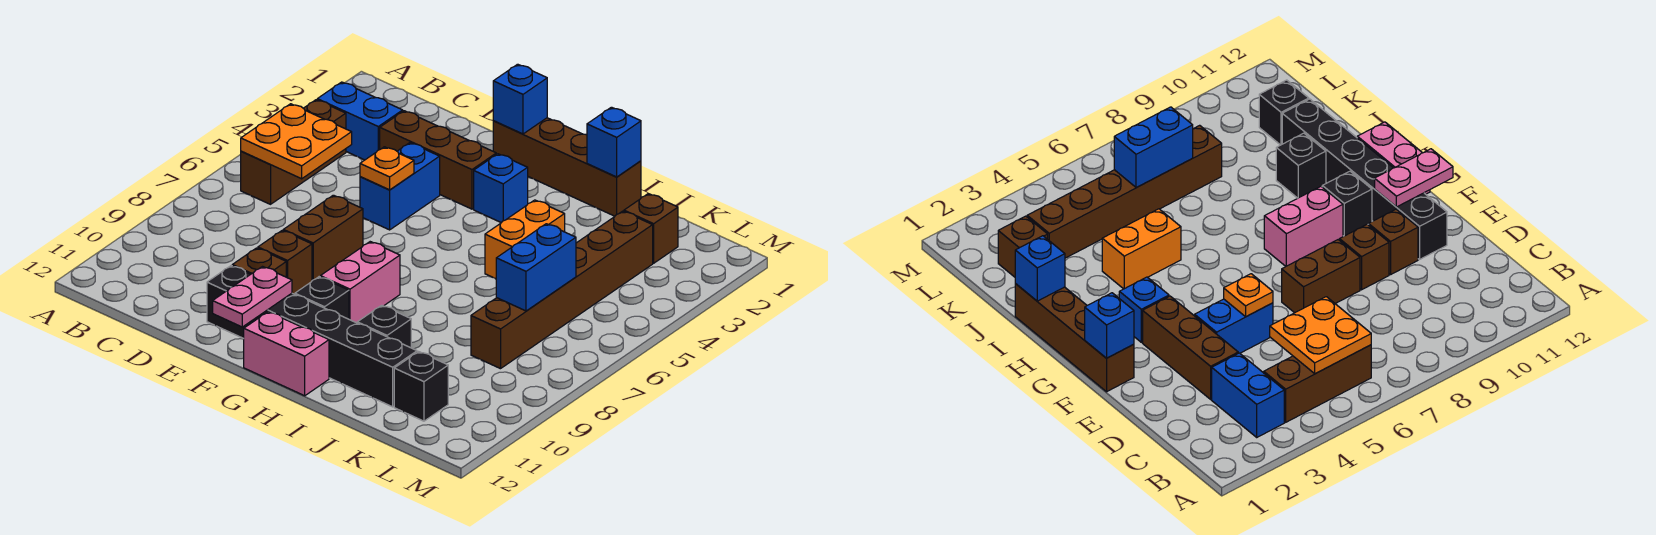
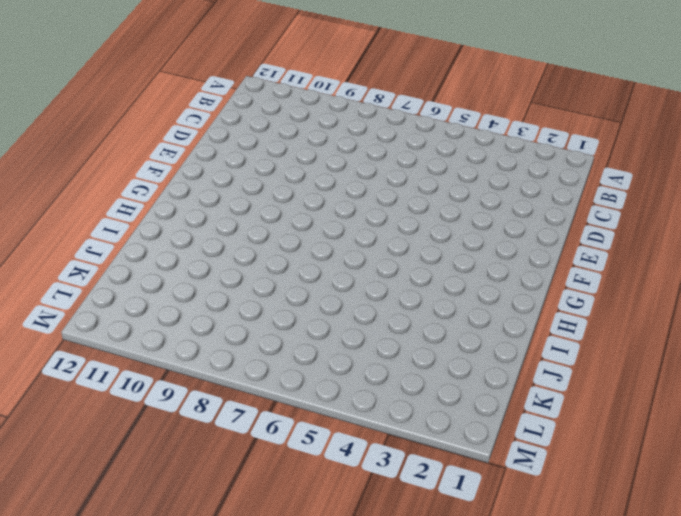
none -> blue brick B3:C3 level 1
none -> brown brick B4:B6 level 1
none -> brown brick D3:F3 level 1

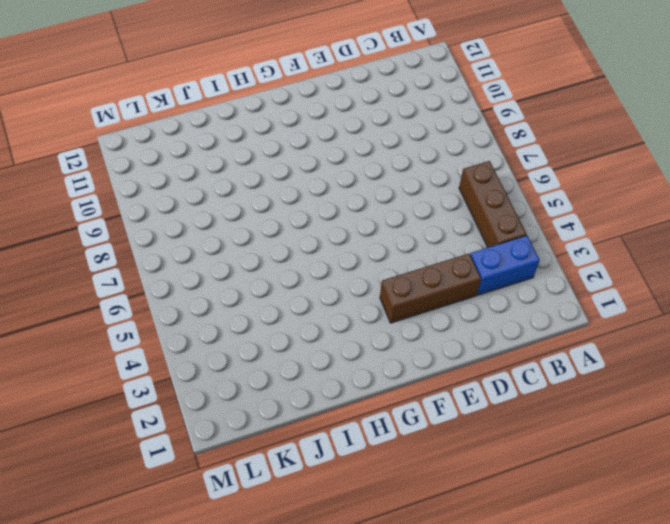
none -> blue brick E4:E5 level 1
none -> brown brick E7:E8 level 1
none -> brown brick E9 level 1

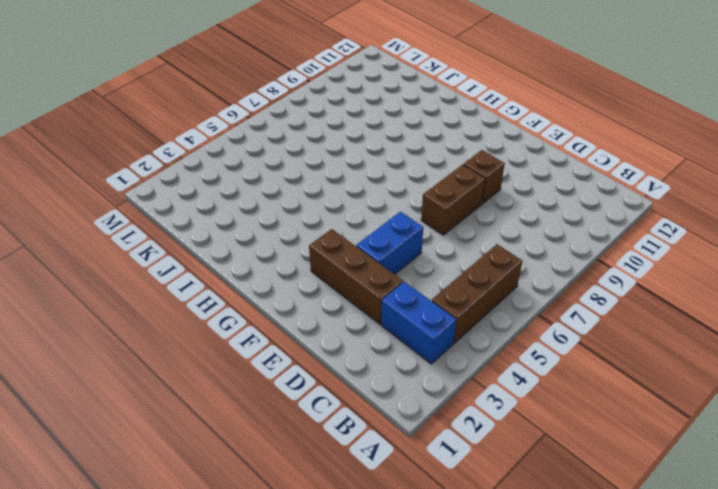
none -> brown brick E10 level 1
none -> black brick E11:J11 level 1
none -> brown brick F1:I1 level 1

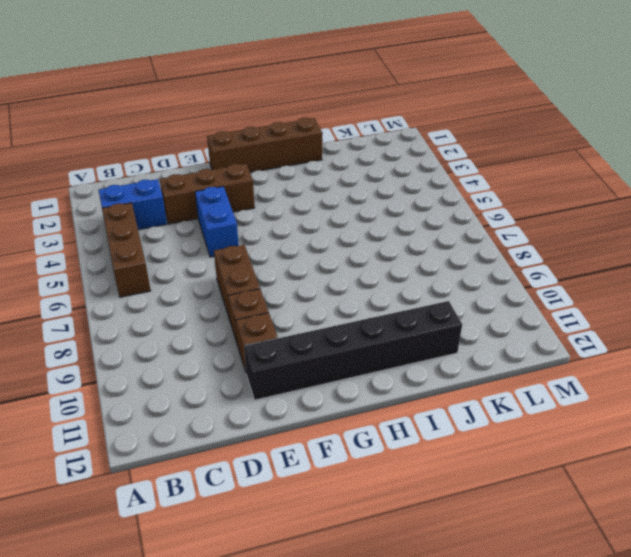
none -> blue brick G3 level 1
none -> pink brick G8:G9 level 1
none -> black brick G10 level 1

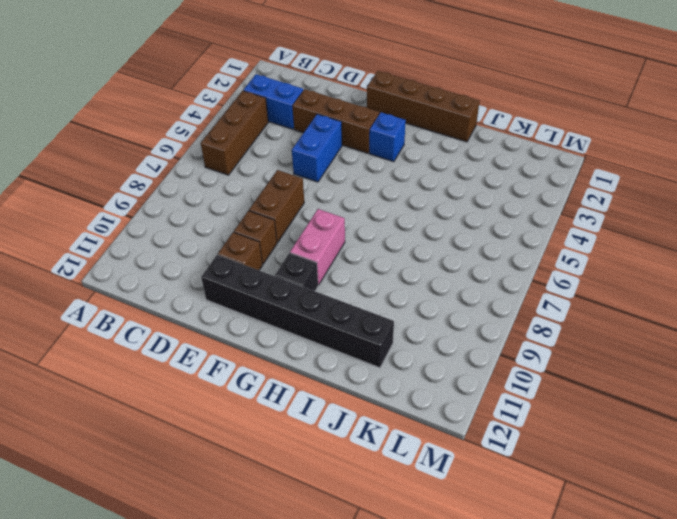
none -> pink brick G12:H12 level 1
none -> orange brick I4:I5 level 1
none -> black brick I10 level 1

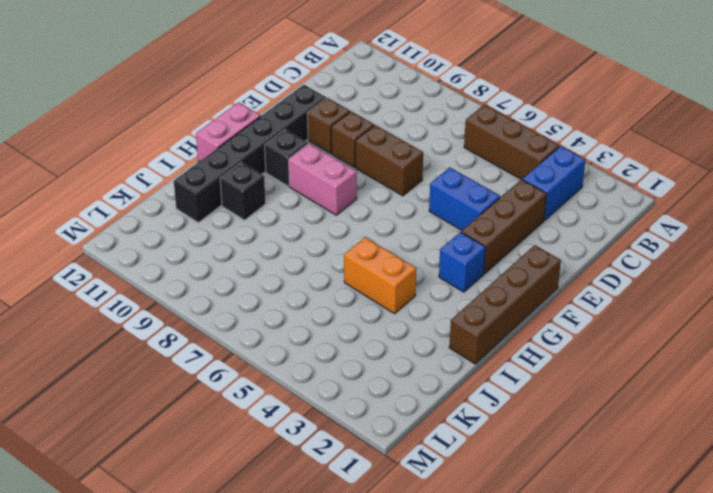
none -> brown brick K2 level 1
none -> brown brick K3:K8 level 1
none -> black brick K11 level 1

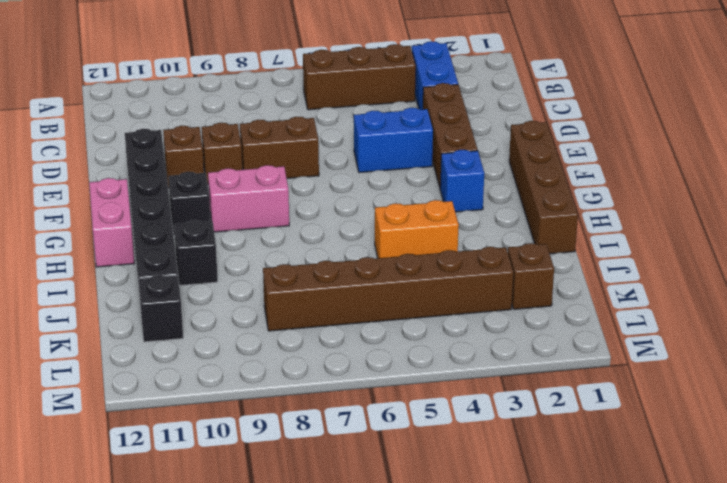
none -> orange plate B5:C6 level 2
none -> orange plate E5 level 2
none -> blue brick F1 level 2

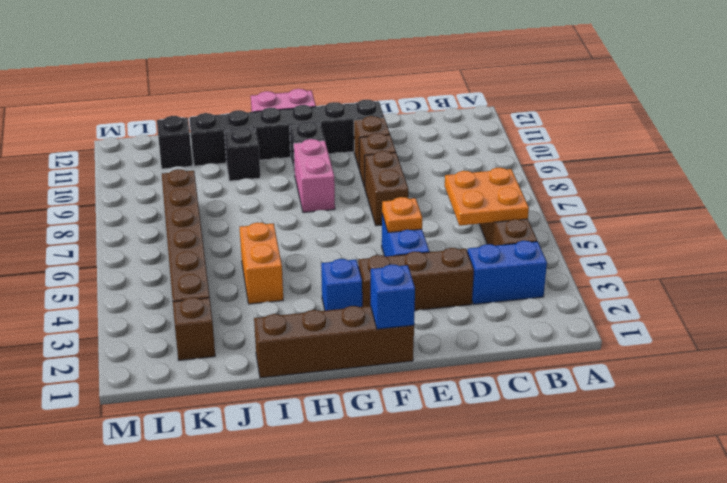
none -> pink plate F11:F12 level 2
none -> blue brick I1 level 2
none -> blue brick K6:K7 level 2

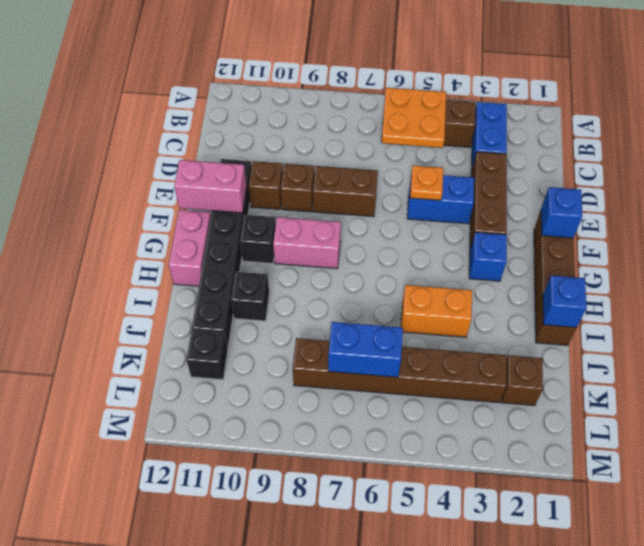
pink brick F11:F12 level 2 -> pink plate F11:F12 level 2

